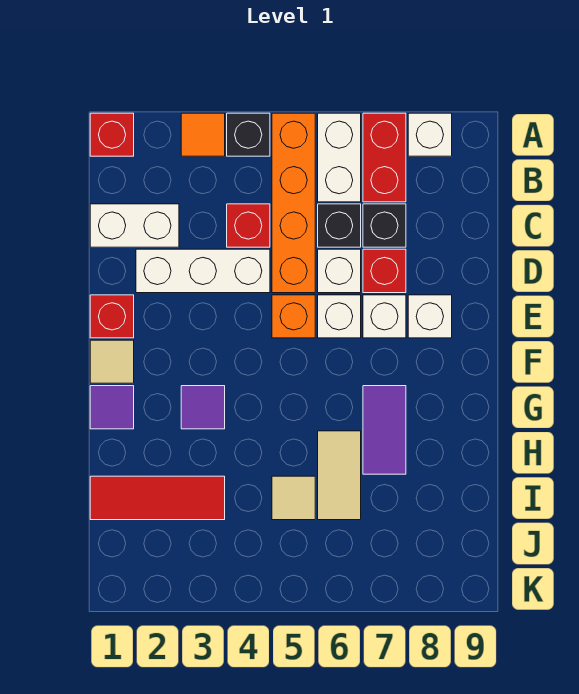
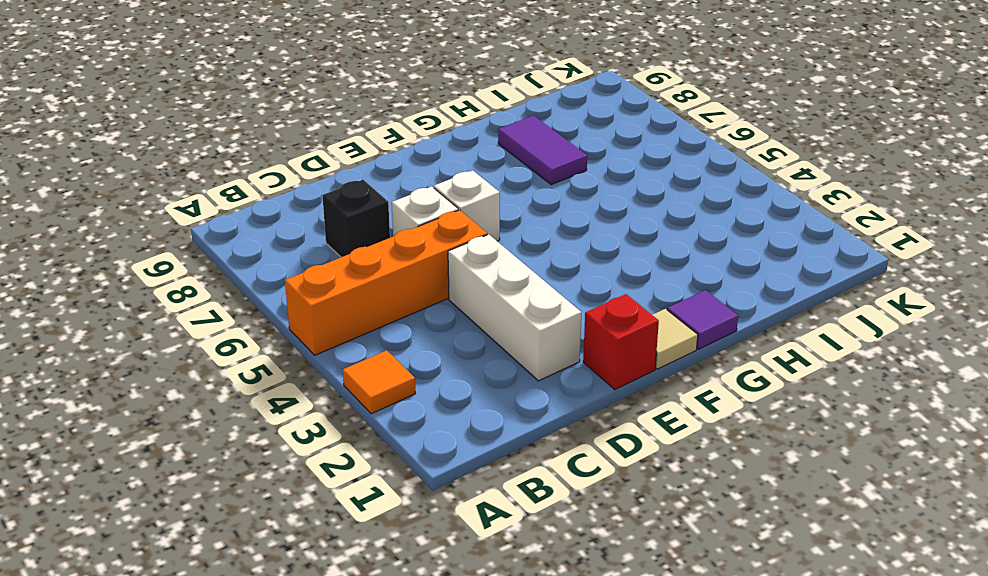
purple tile H7:H8 level 1 -> purple tile G7:H7 level 1
none -> red brick A1 level 1
none -> black brick A4 level 1
none -> white brick A6:B6 level 1

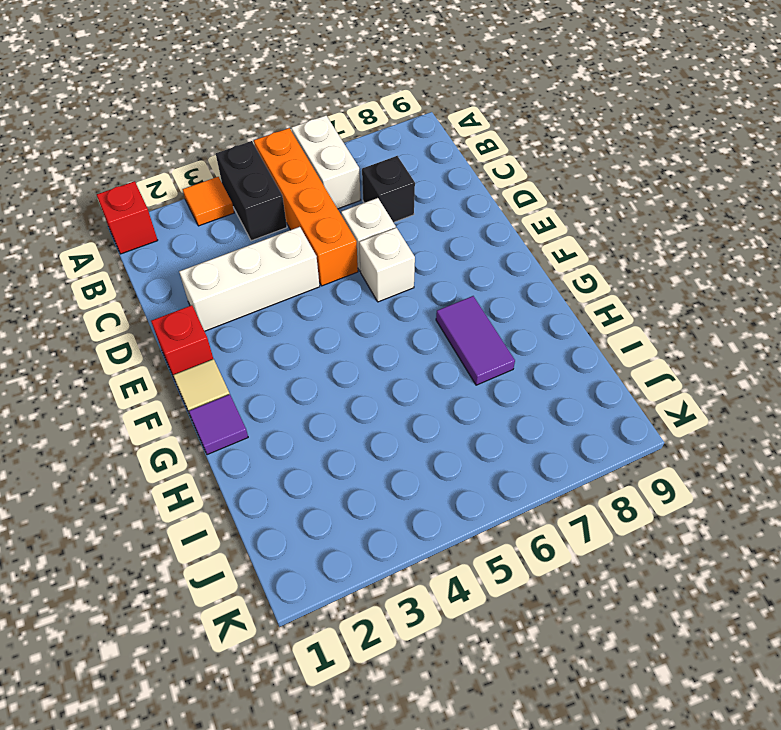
black brick A4:B4 level 1 -> black brick A4 level 1
none -> red brick A7:B7 level 1
none -> white brick A8 level 1
none -> white brick C1:C2 level 1

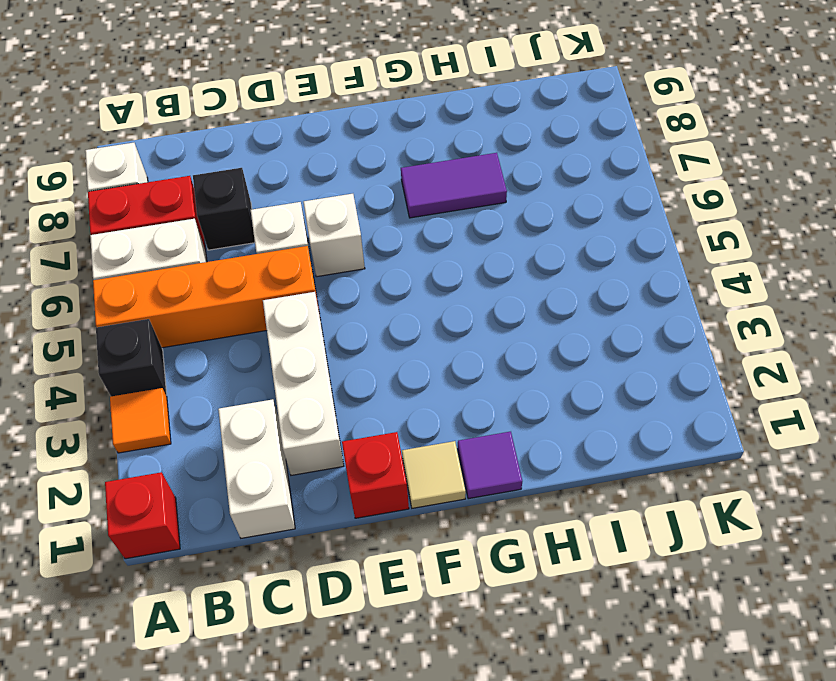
none -> red brick C4 level 1
none -> black brick C6 level 1
none -> red brick D7 level 1

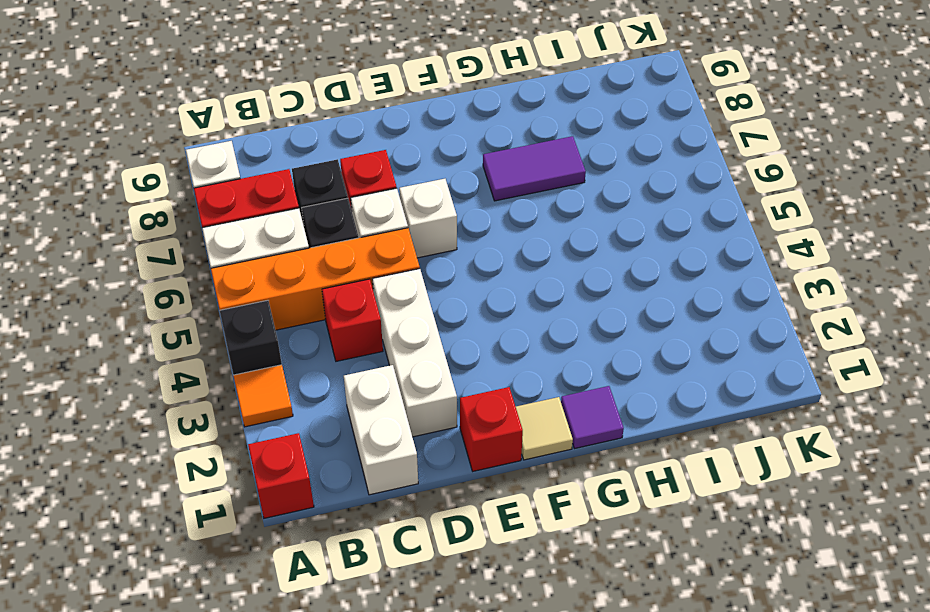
none -> orange brick E5 level 1
none -> white brick E7 level 1
none -> white brick E8 level 1

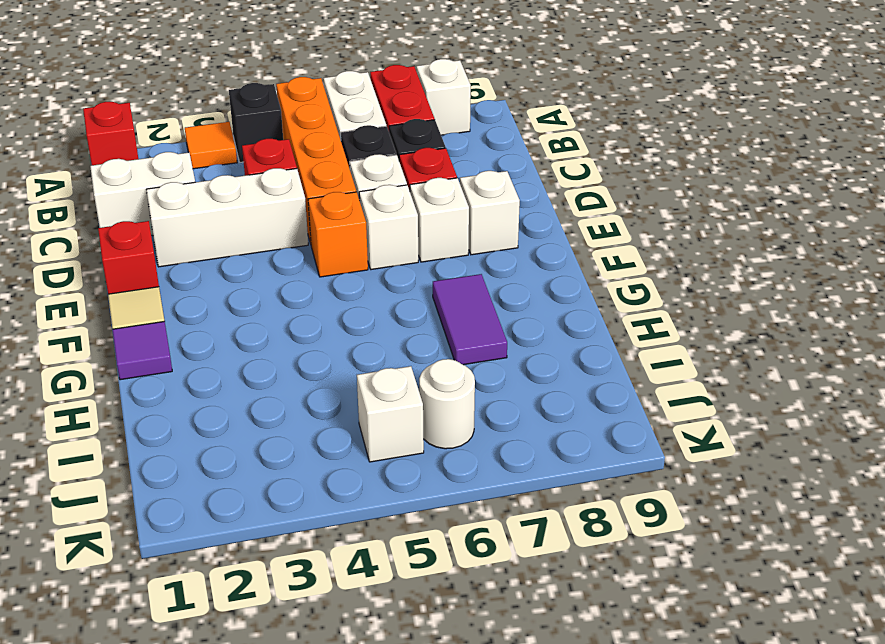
white brick J5 level 1 -> none
white round brick J6 level 1 -> none
none -> purple tile G3 level 1
none -> tan tile H6:I6 level 1
none -> red tile I1:I3 level 1

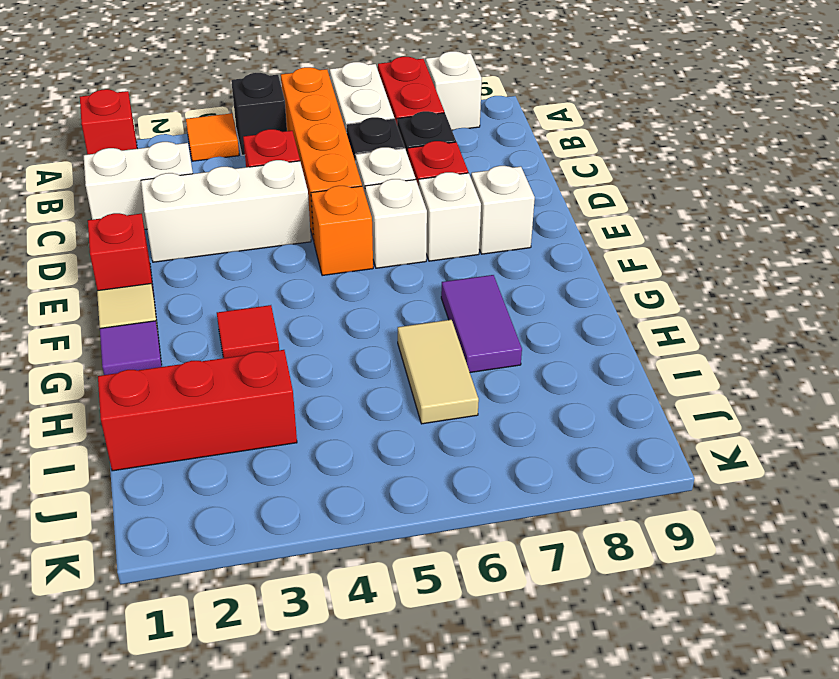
red tile G3 level 1 -> purple tile G3 level 1
red brick I1:I3 level 1 -> red tile I1:I3 level 1
none -> tan tile I5 level 1

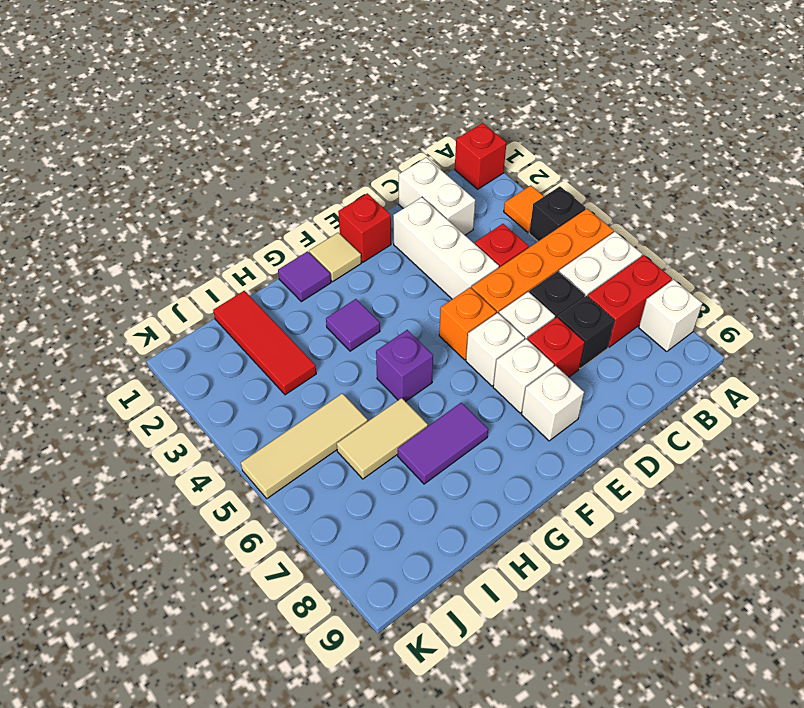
purple brick G5 level 1 -> none
tan tile I5:K5 level 1 -> tan tile I5 level 1

